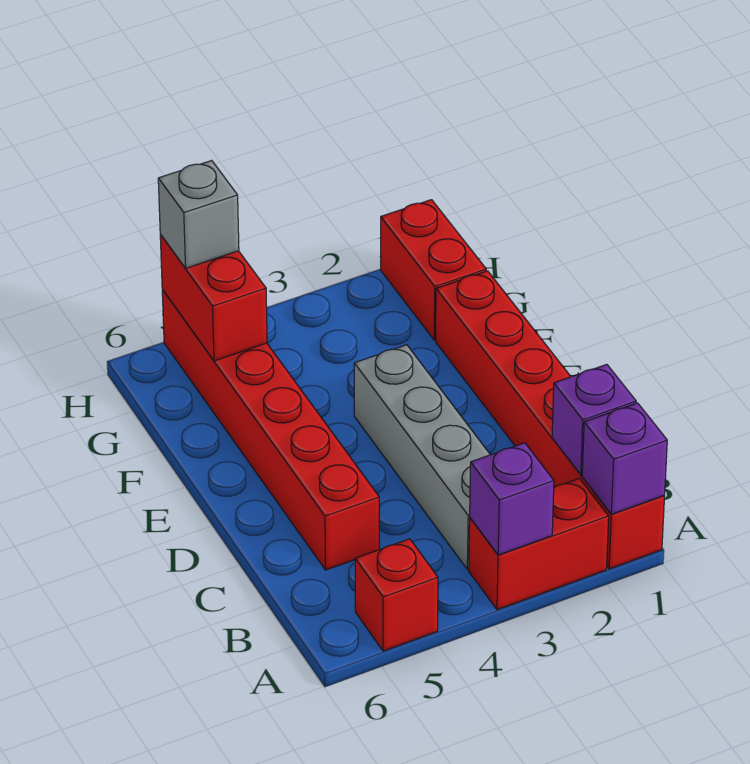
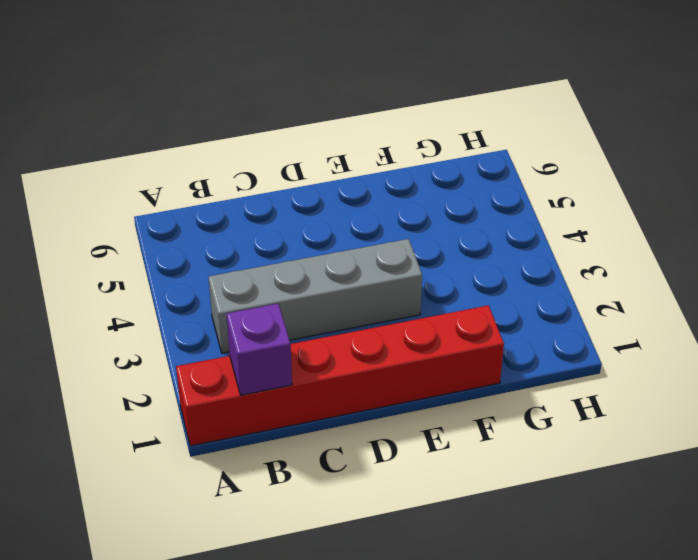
none -> red brick A2:A3 level 1
none -> red brick A5 level 1

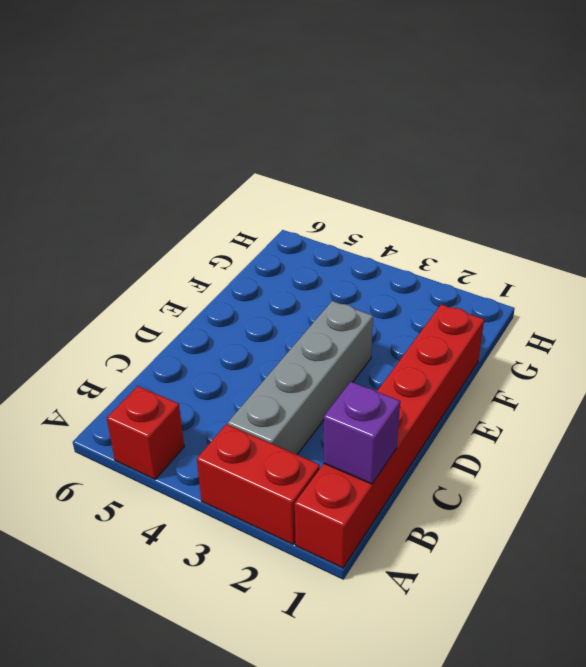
none -> red brick C5:H5 level 1
none -> red brick G1:H1 level 1

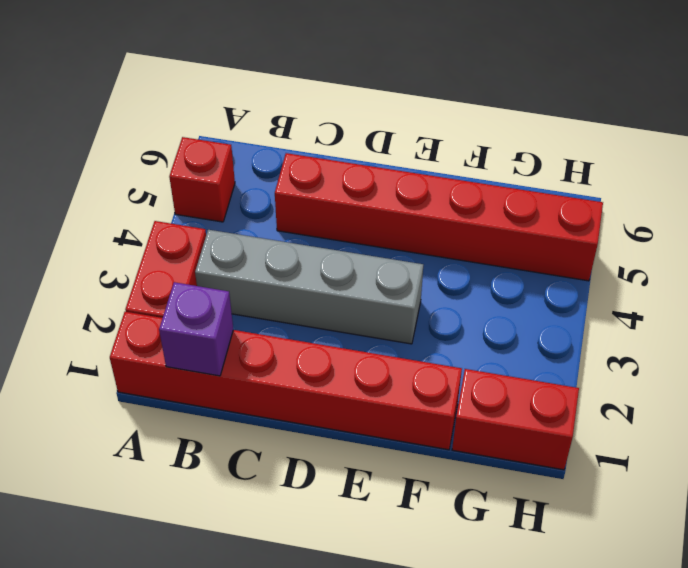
none -> purple brick A1 level 2
none -> purple brick A3 level 2

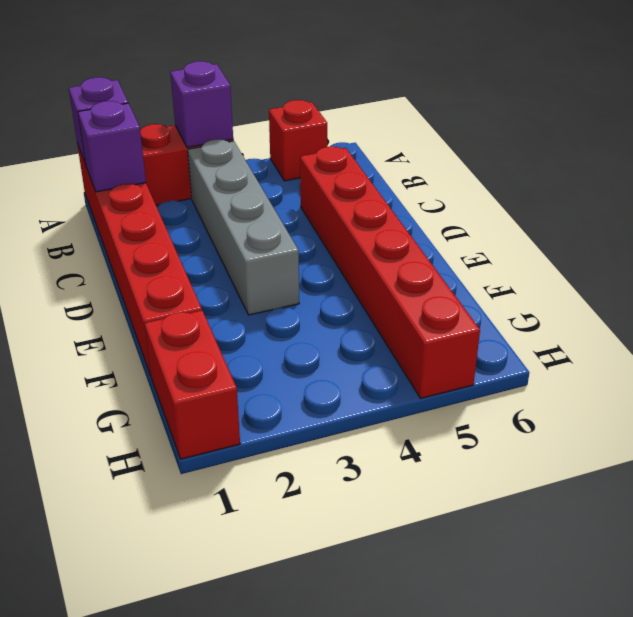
none -> red brick G5:H5 level 2
none -> grey brick H5 level 3

